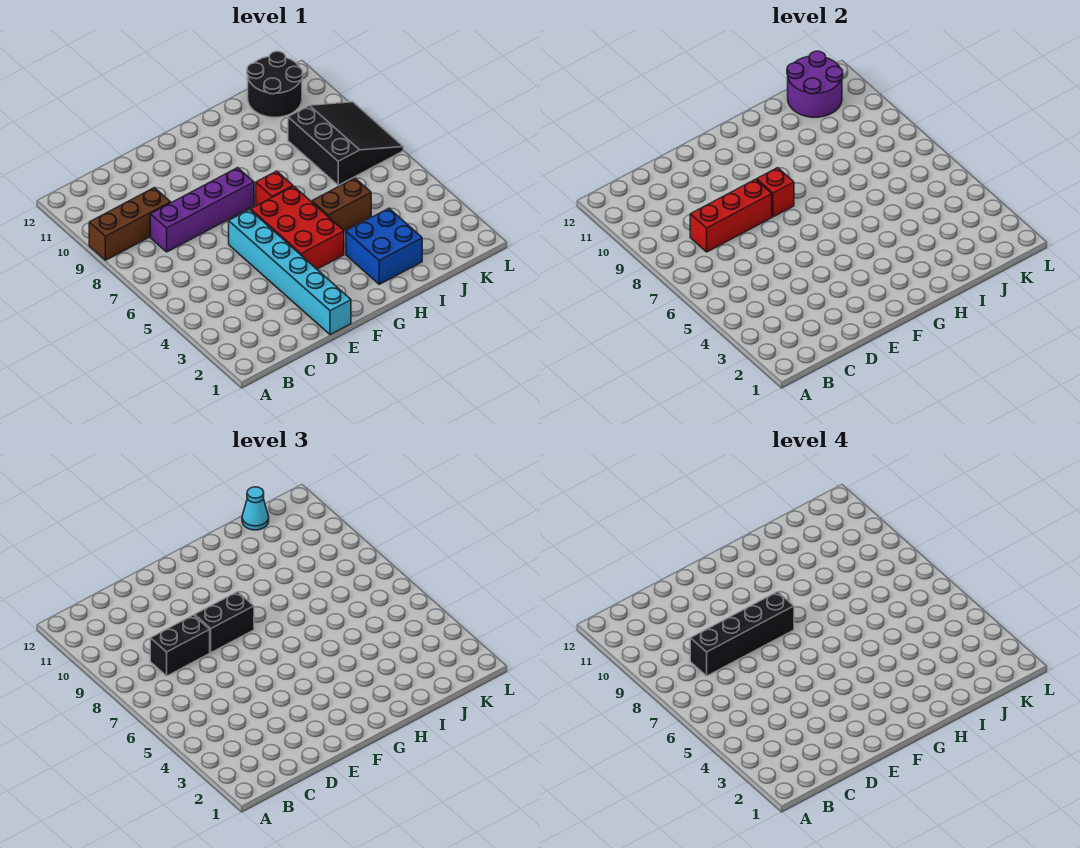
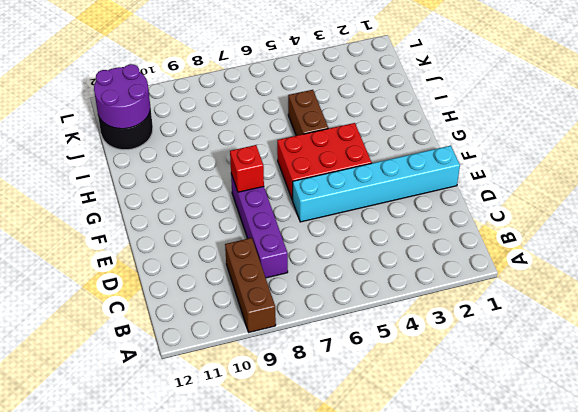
none -> red brick G7 level 1
none -> blue brick H2:I3 level 1
none -> black slope J7:L9 level 1 top J

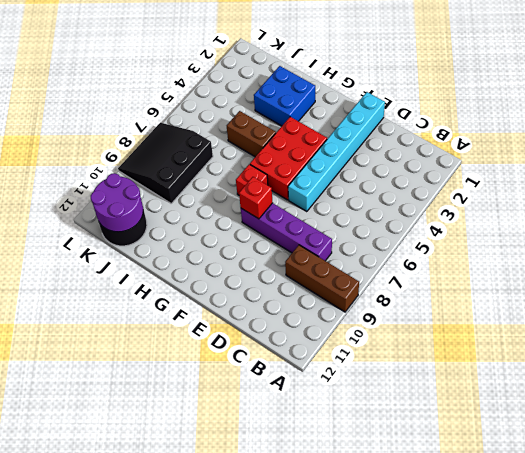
none -> red brick C8:E8 level 2
none -> black brick C8:D8 level 3
none -> black brick E8:F8 level 3

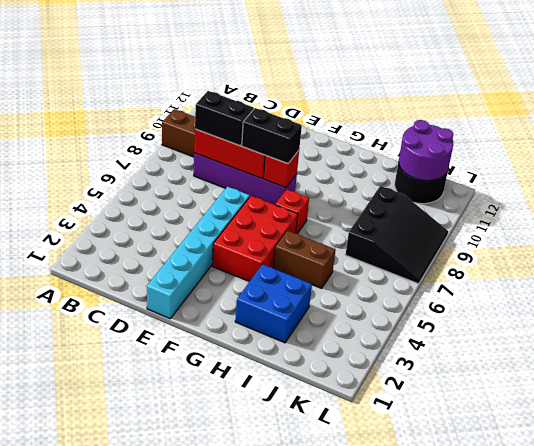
none -> cyan cone J12 level 3
none -> black brick C8:F8 level 4

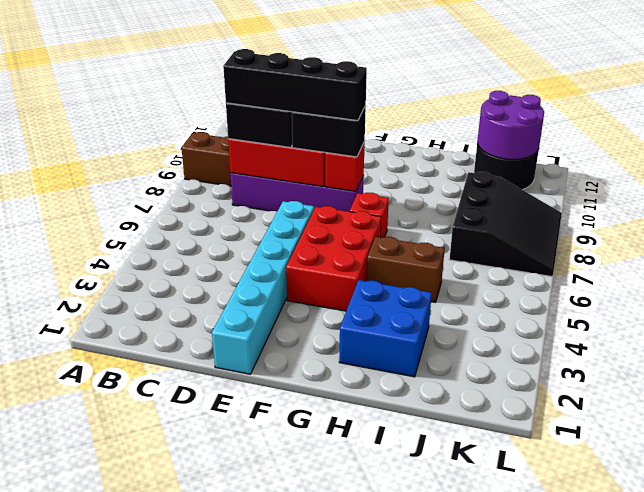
none -> cyan cone J12 level 3

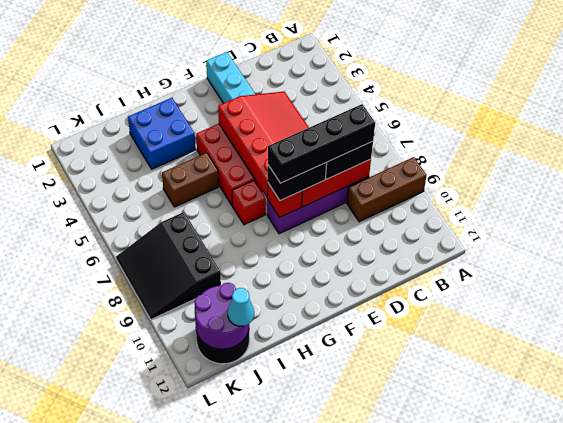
red slope D4:F7 level 2 top F -> none

